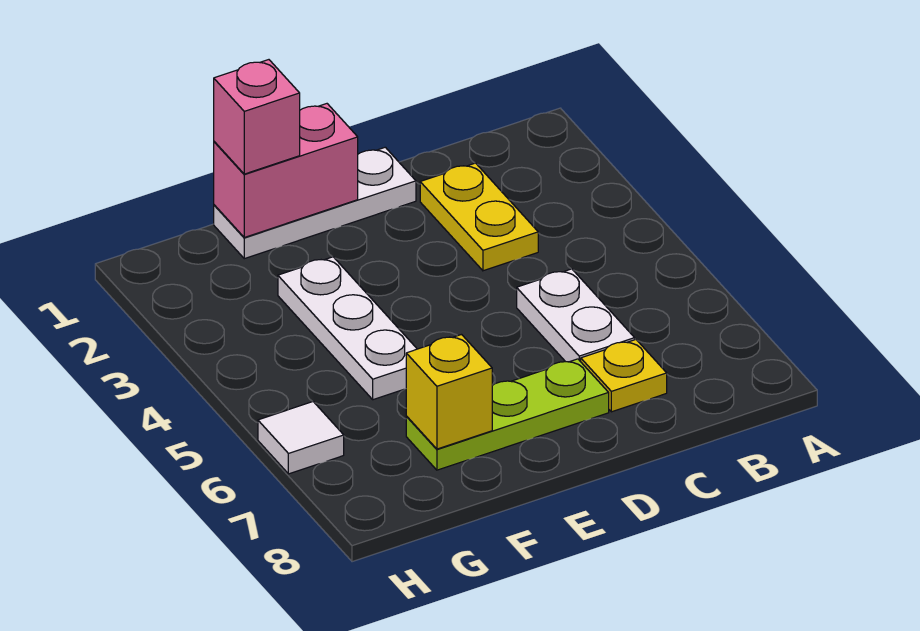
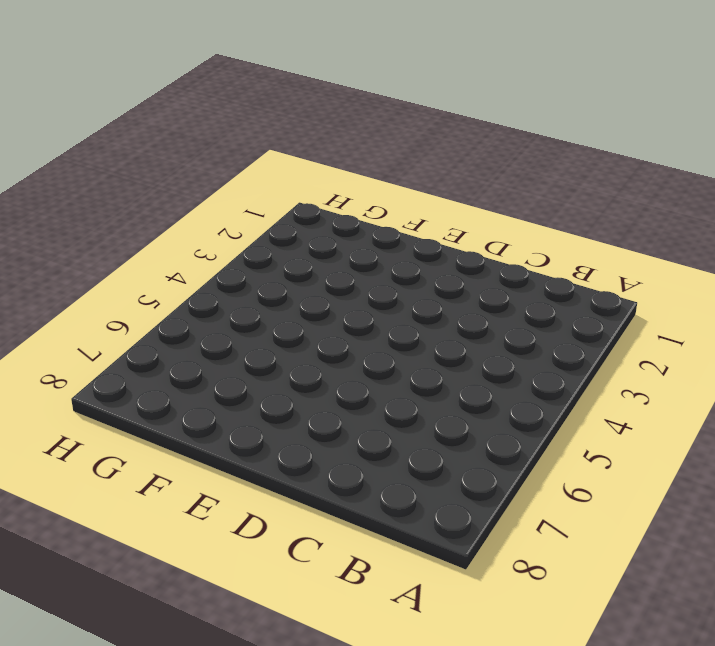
none -> yellow plate C2:C3 level 1
none -> white plate C5:C6 level 1

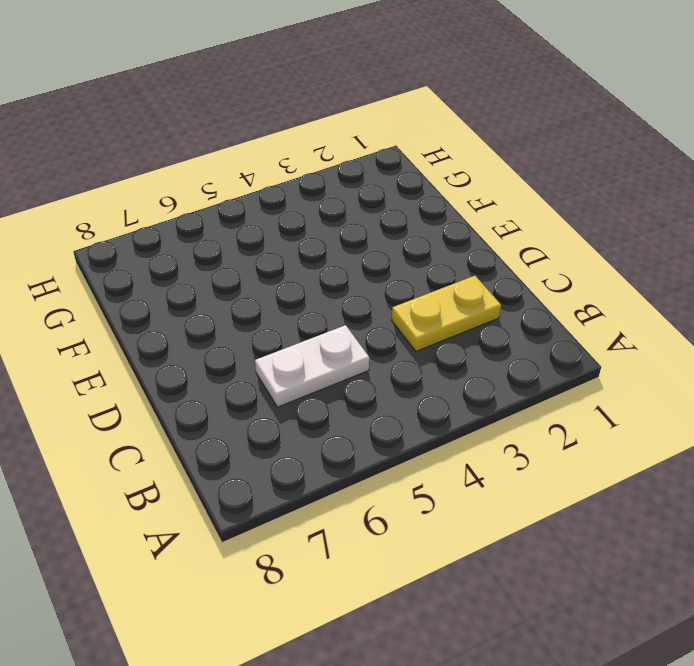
none -> yellow plate C7 level 1
none -> white plate D1:F1 level 1

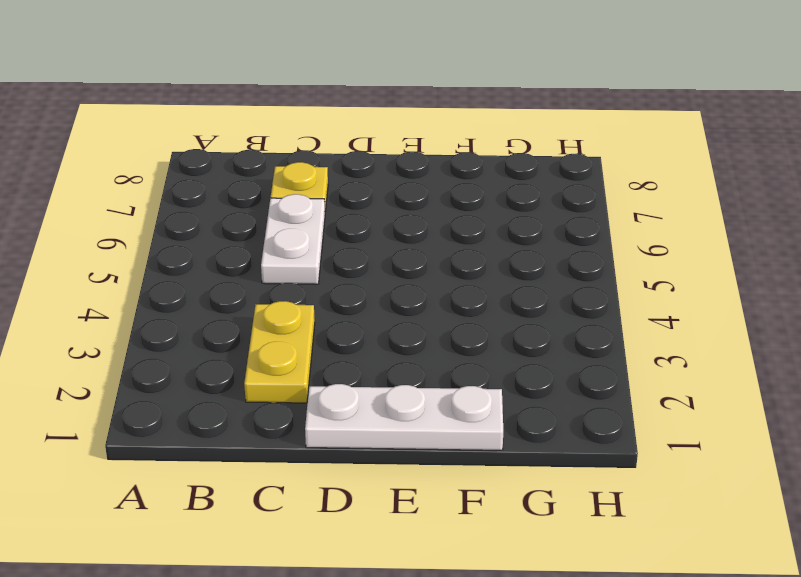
none -> lime plate D7:F7 level 1
none -> white plate F3:F5 level 1

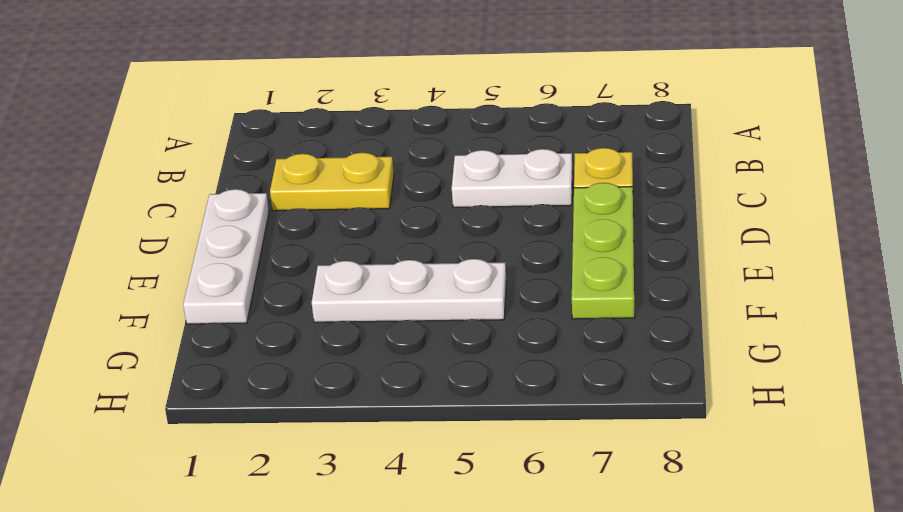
none -> white tile H6 level 1
none -> pink brick E1:F1 level 2

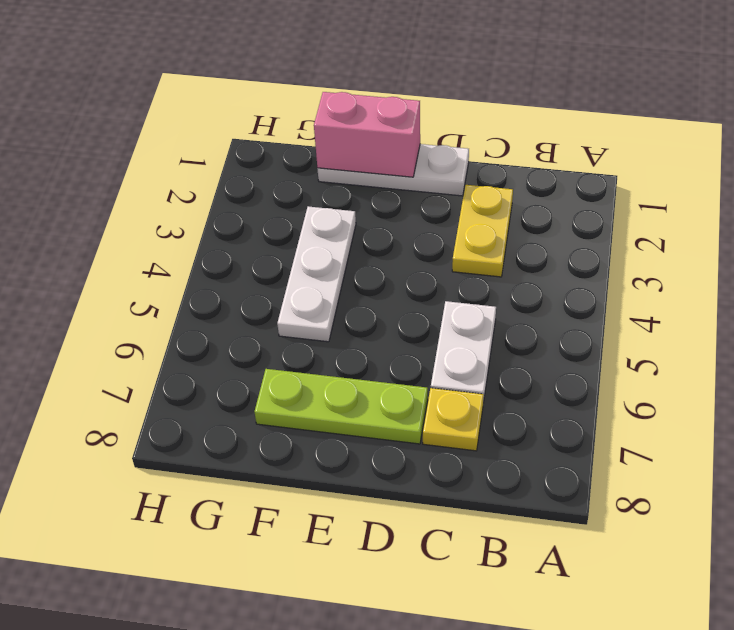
none -> white tile H6 level 1
none -> yellow brick F7 level 2

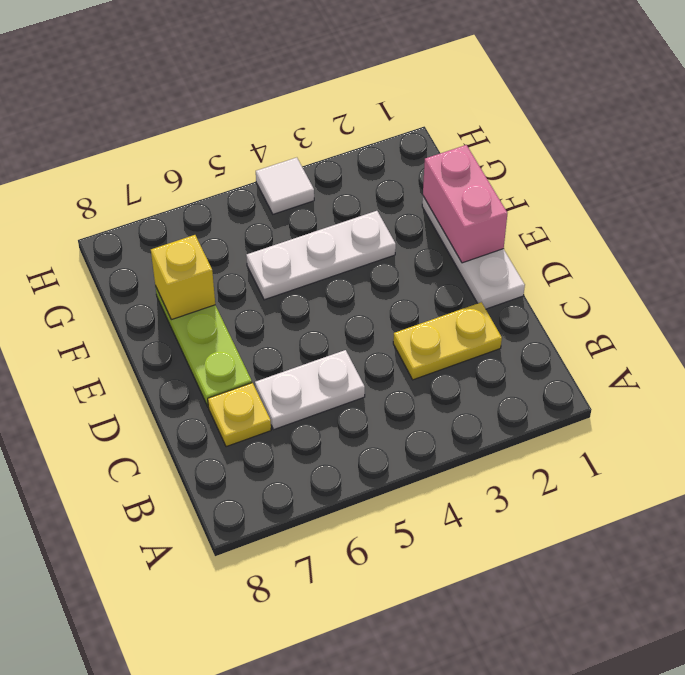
white tile H4 level 1 -> white tile H6 level 1
none -> pink brick F1 level 3

